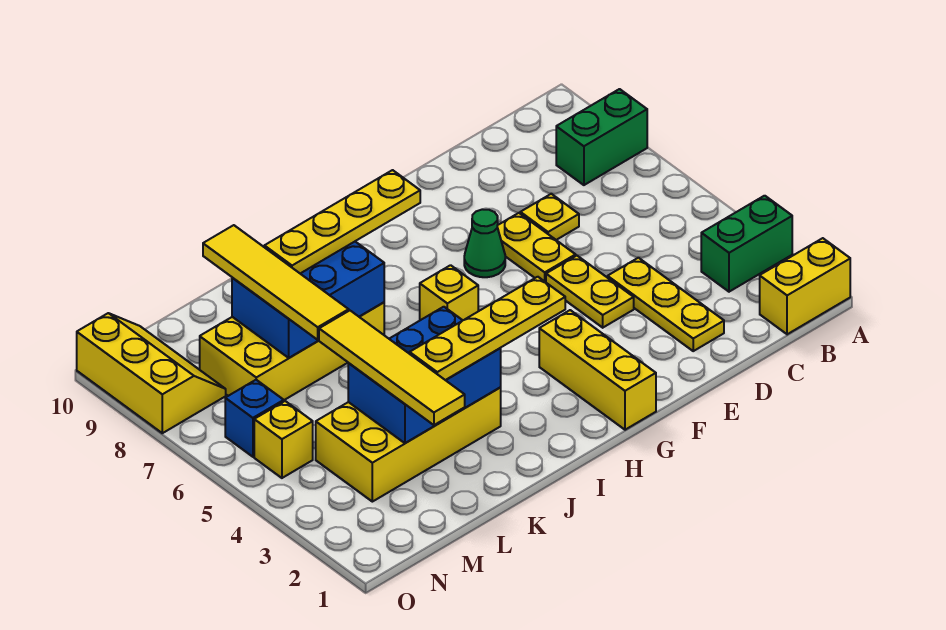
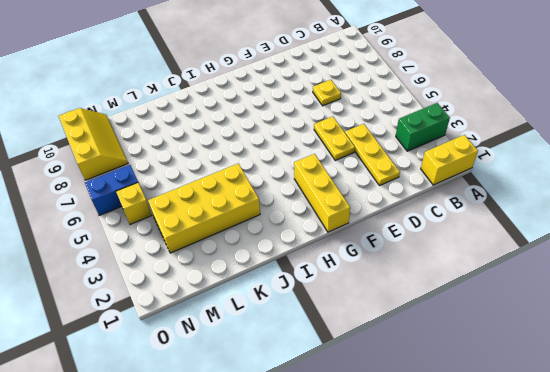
blue brick N6:O6 level 1 -> blue brick N6 level 1
none -> green brick A8:B8 level 1
none -> yellow plate E6:E7 level 1
none -> green cone F7 level 1

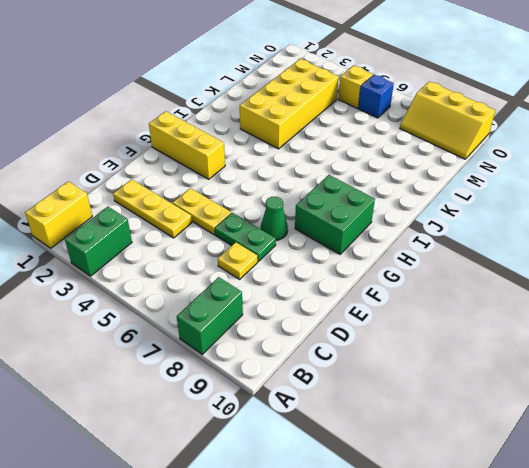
green plate E6:E7 level 1 -> yellow plate E6:E7 level 1
green brick G8:H9 level 1 -> none
none -> yellow brick H6 level 1
none -> yellow brick J7:M8 level 1
none -> blue brick J3:L4 level 2

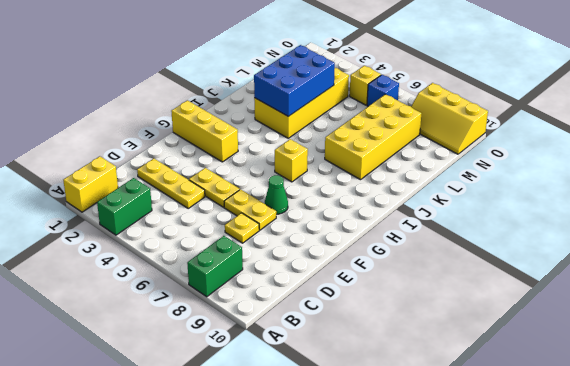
none -> blue brick J7:L8 level 2
none -> yellow plate H3:K3 level 3
none -> yellow plate H8:K8 level 3

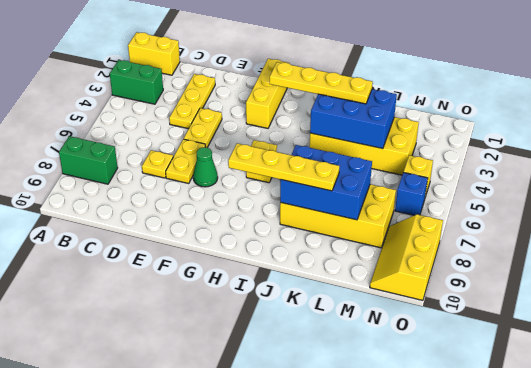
none -> yellow tile L2:L5 level 3
none -> yellow tile L6:L9 level 3

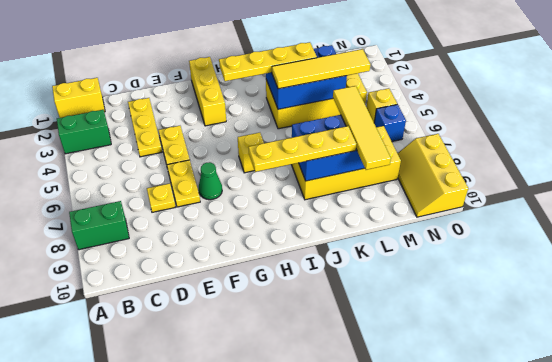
yellow tile J4:M4 level 3 -> yellow tile L2:L5 level 3

